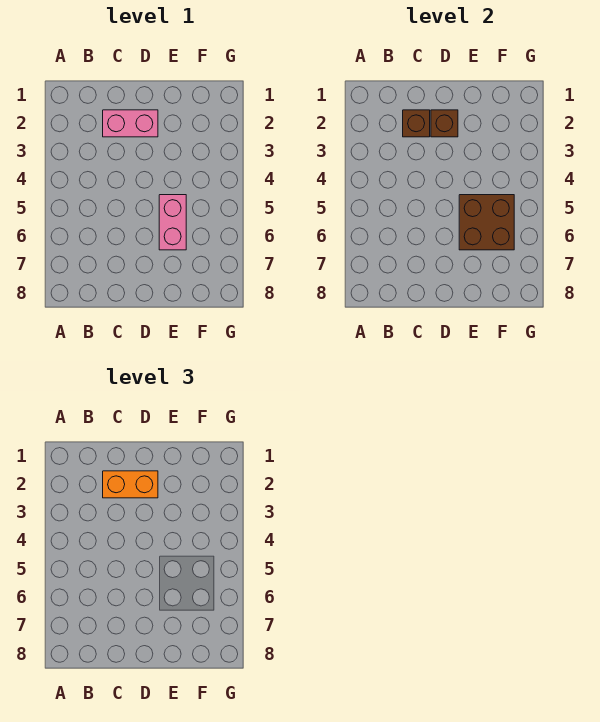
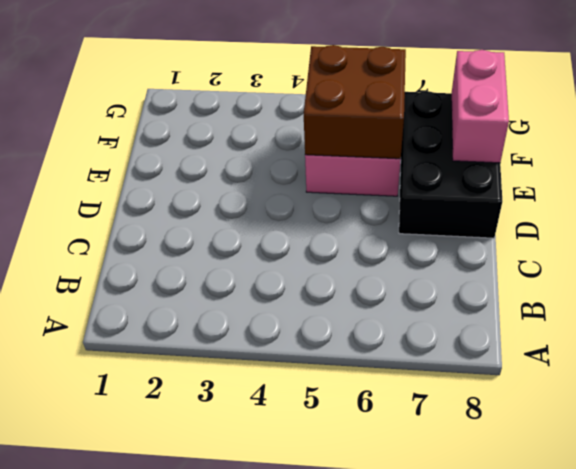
black brick D7:F8 level 1 -> none
pink brick E8:F8 level 2 -> pink brick C2:D2 level 1
none -> brown brick C2 level 2
none -> brown brick D2 level 2

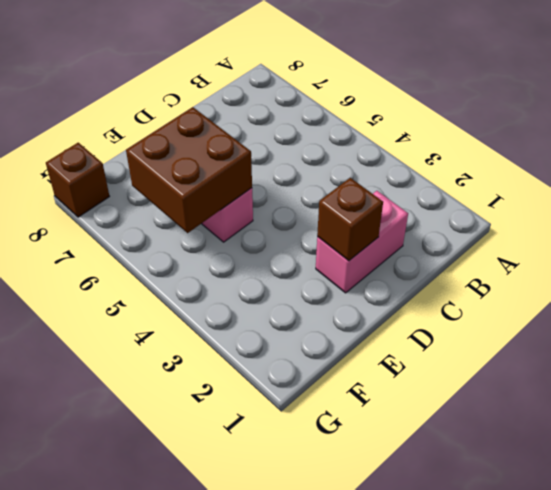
brown brick G8 level 1 -> brown brick C2 level 2
none -> orange brick C2:D2 level 3

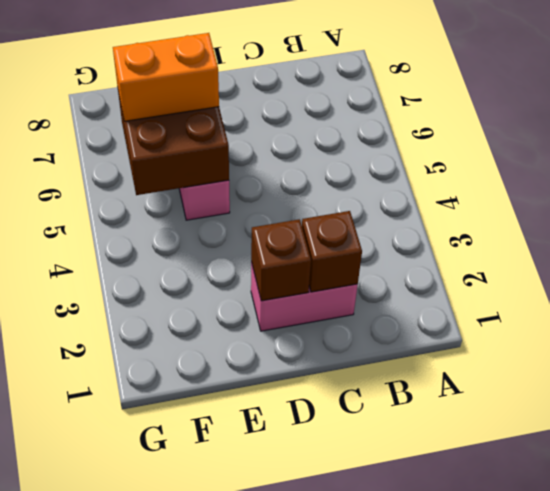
orange brick E6:F6 level 3 -> orange brick C2:D2 level 3

